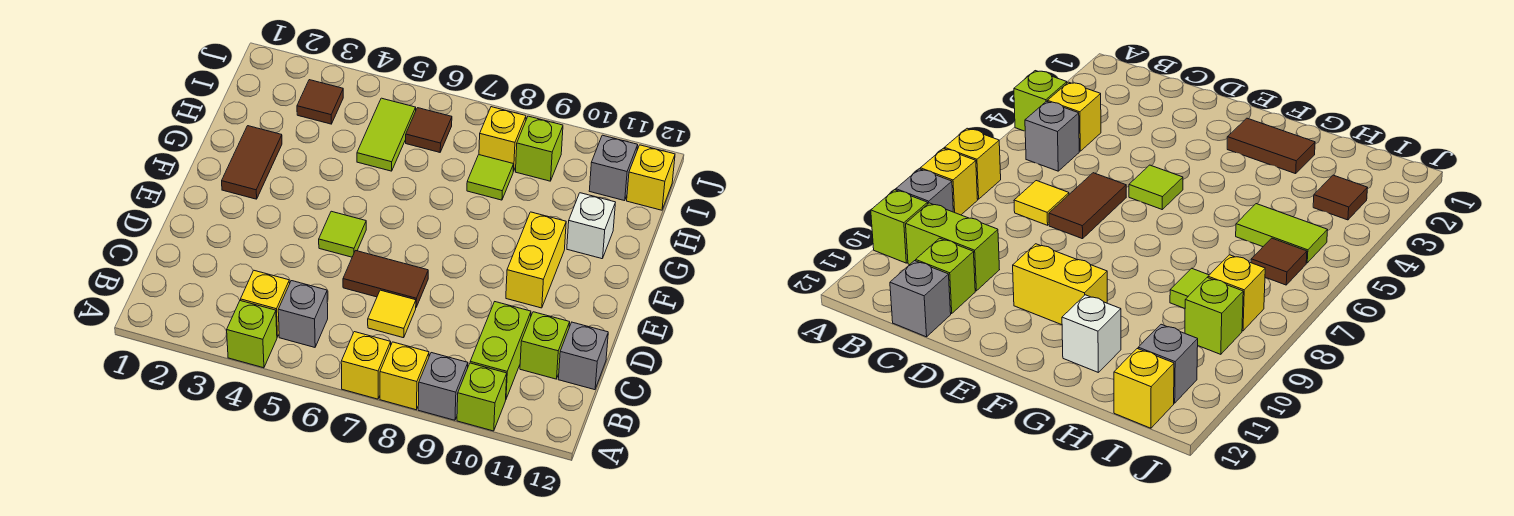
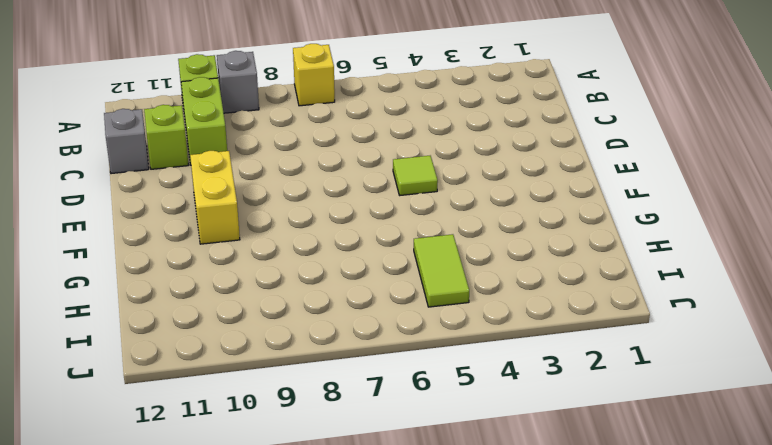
none -> lime brick A4 level 1
none -> yellow brick A8 level 1
none -> yellow brick B4 level 1

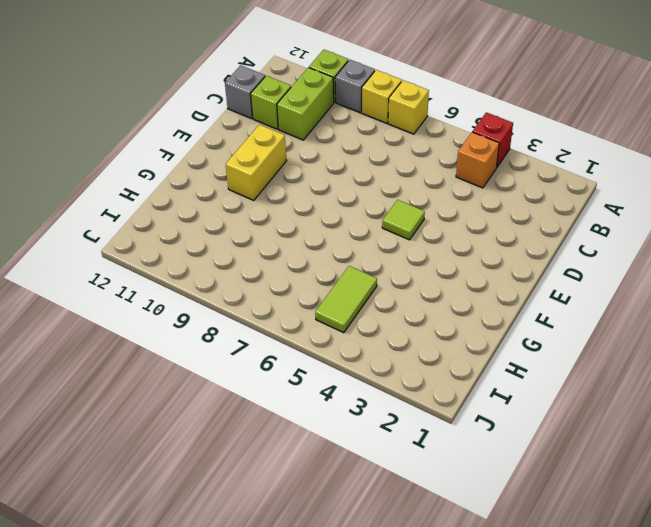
red brick A4 level 1 -> lime brick A4 level 1
orange brick B4 level 1 -> yellow brick B4 level 1
none -> grey brick B5 level 1
none -> yellow tile C7 level 1
none -> brown tile D6:D7 level 1

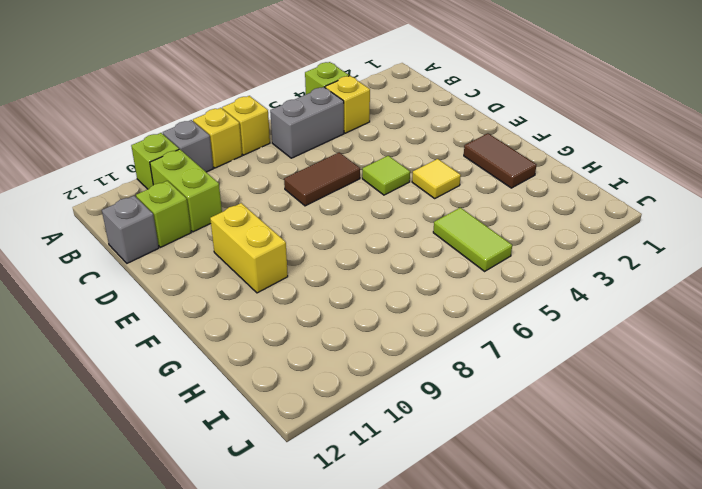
grey brick B5:B6 level 1 -> grey brick B5 level 1
yellow tile F4 level 1 -> yellow tile C7 level 1
none -> white brick G11 level 1
none -> lime tile H8 level 1
none -> brown tile I3 level 1

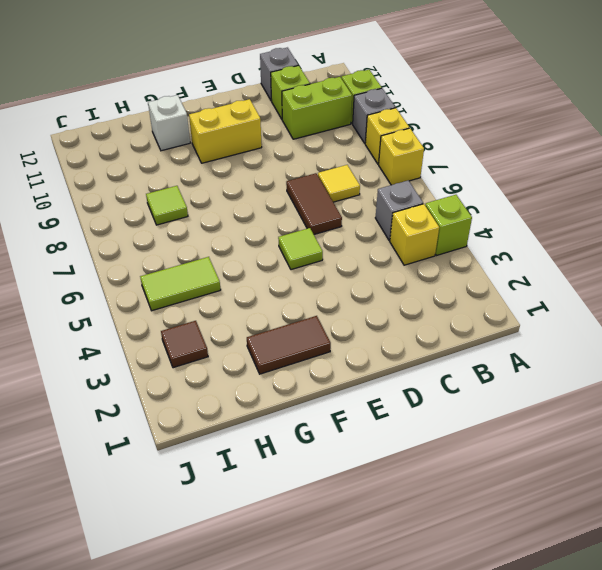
none -> brown tile I6 level 1
none -> yellow brick I8 level 1
none -> lime brick I9 level 1

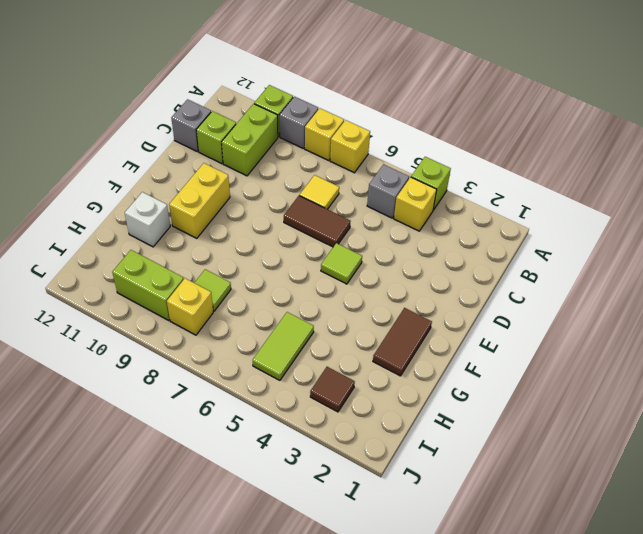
lime brick I9:I10 level 1 -> lime brick I9 level 1
none -> brown tile I6 level 1
none -> grey brick I11 level 1
none -> yellow brick I12 level 1

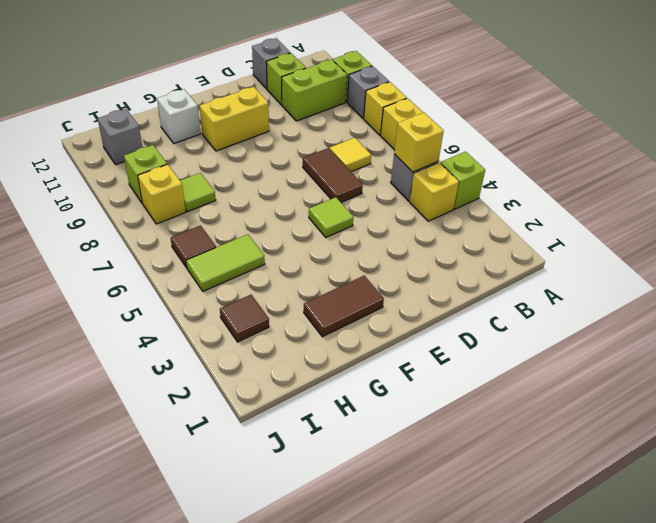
yellow brick B5 level 2 -> yellow brick I12 level 1

